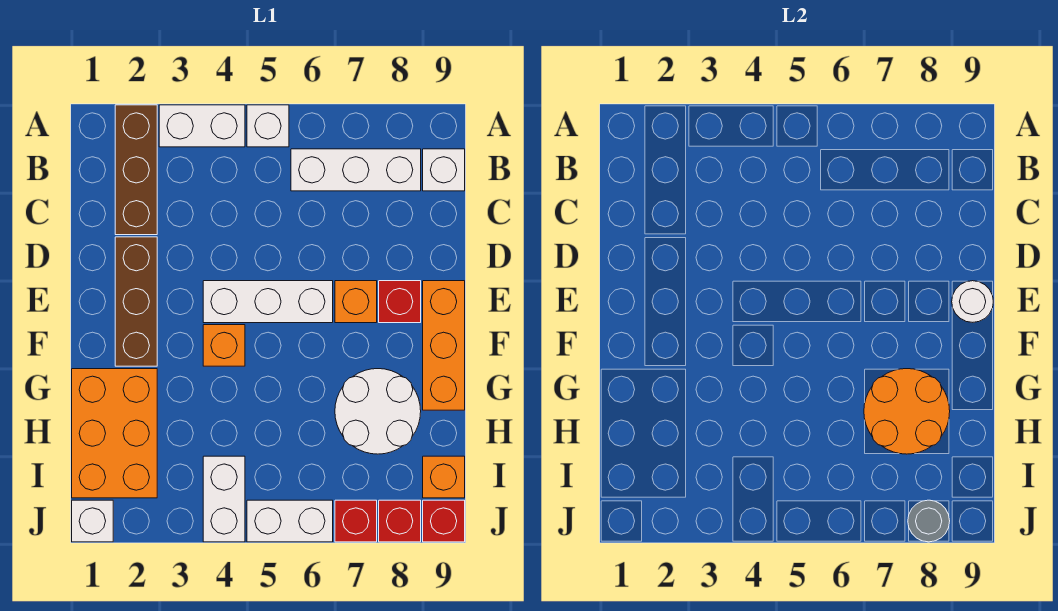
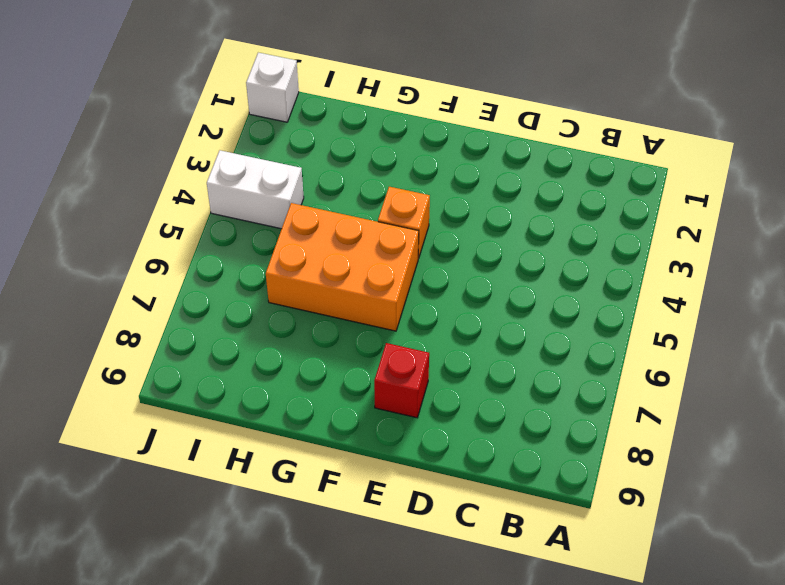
orange brick F5:H6 level 1 -> orange brick G1:I2 level 1
none -> brown brick A2:C2 level 1
none -> white brick A3:A4 level 1
none -> white brick A5 level 1

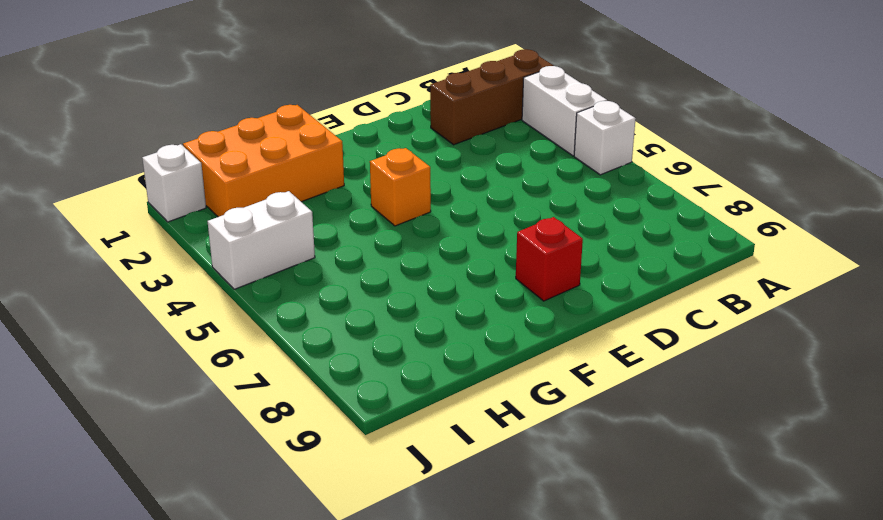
none -> white brick B6:B8 level 1
none -> white brick B9 level 1
none -> brown brick D2:F2 level 1

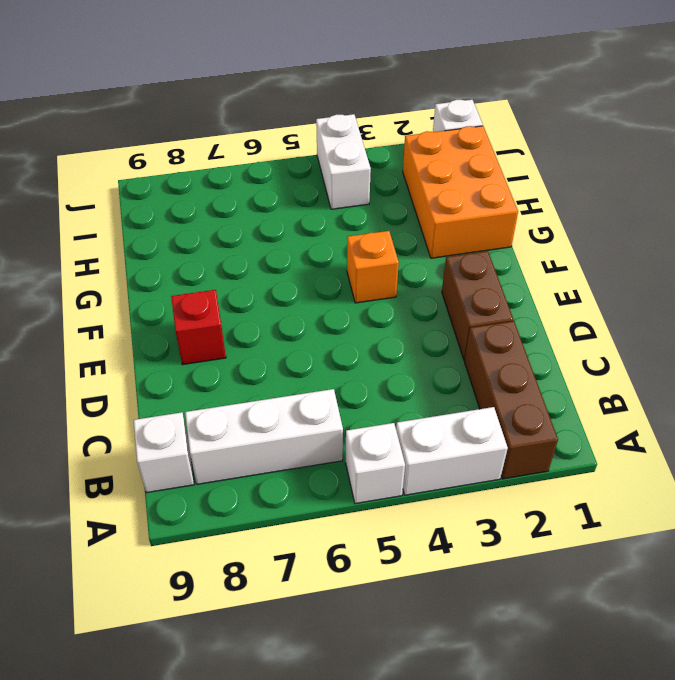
brown brick D2:E2 level 1 -> brown brick D2:F2 level 1
none -> white brick E4:E6 level 1
none -> orange brick E7 level 1
none -> orange brick E9:G9 level 1

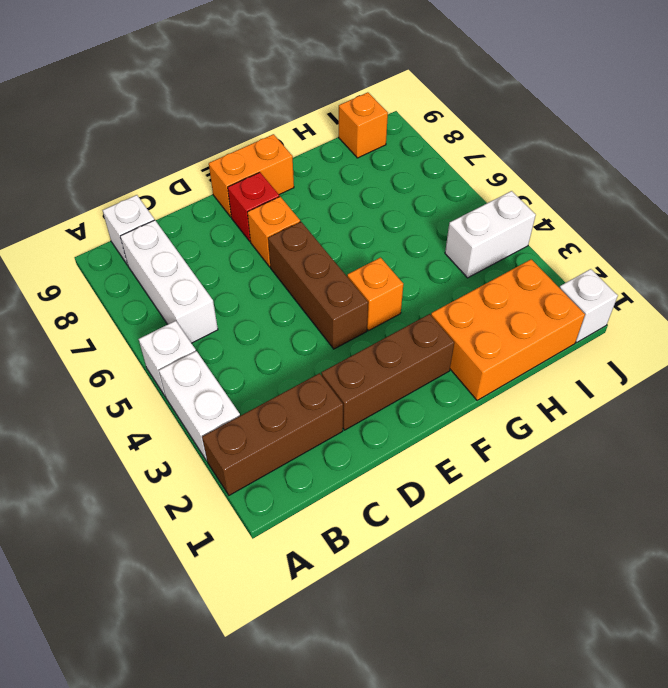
brown brick E4:E6 level 1 -> white brick E4:E6 level 1
orange brick E9:F9 level 1 -> orange brick E9:G9 level 1
none -> white round brick G7:H8 level 1
none -> white brick J5:J6 level 1
none -> red brick J7 level 1

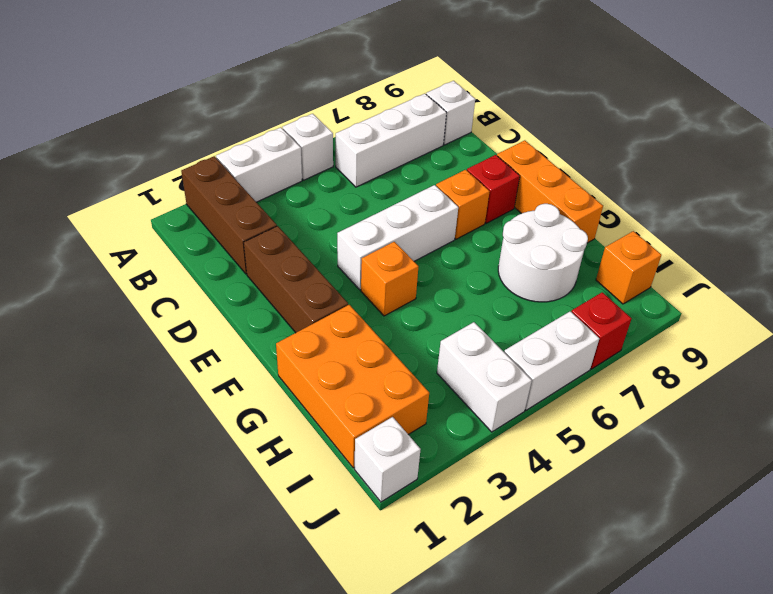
none -> red brick J8 level 1
none -> red brick J9 level 1
none -> white round brick E9 level 2

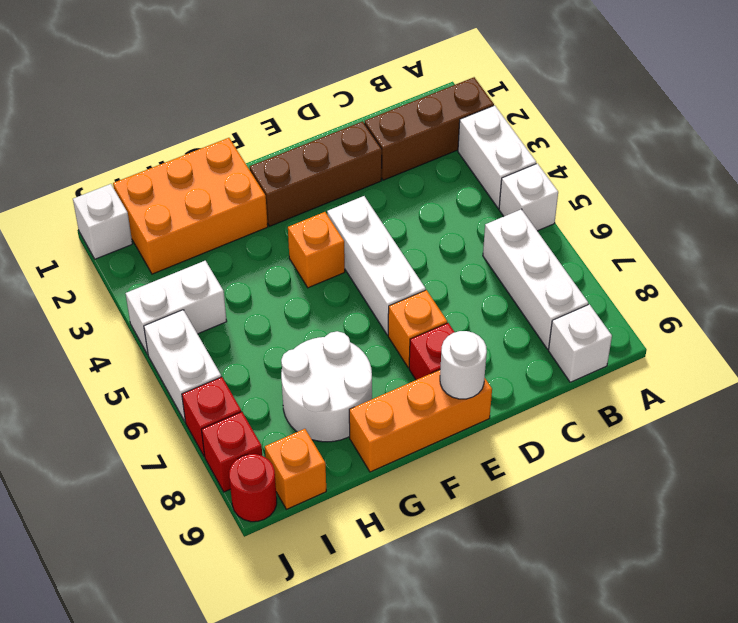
red round brick J9 level 1 -> red brick J9 level 1
none -> orange round brick G7:H8 level 2
none -> grey round brick J8 level 2

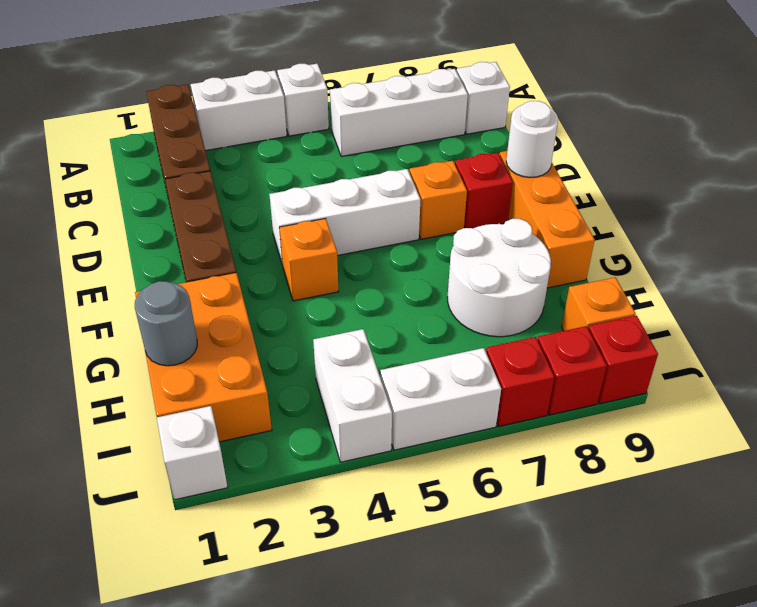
grey round brick H1 level 2 -> grey round brick J8 level 2
none -> orange round brick G7:H8 level 2

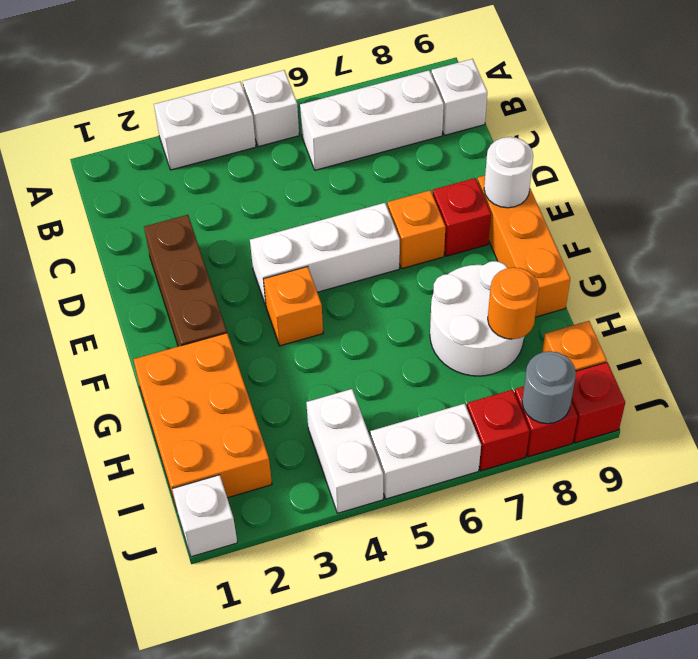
orange round brick H8 level 2 -> orange round brick G7:H8 level 2
none -> brown brick A2:C2 level 1

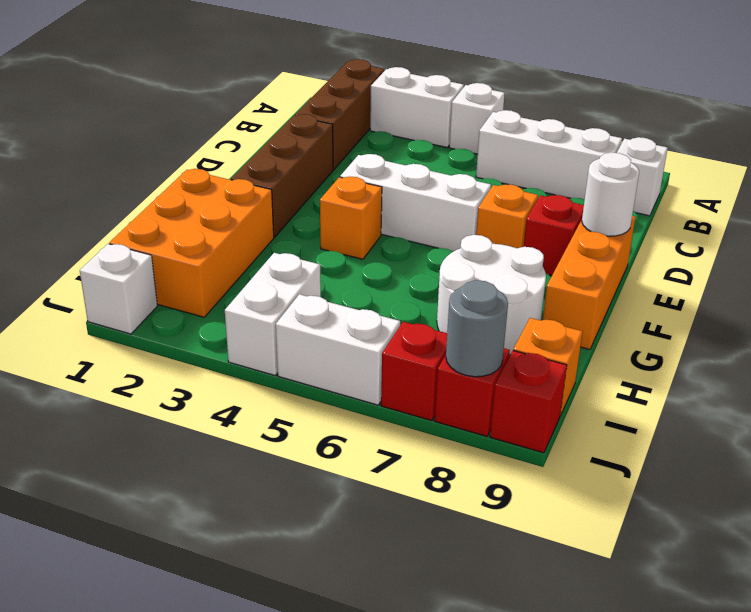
none -> orange round brick G7:H8 level 2

